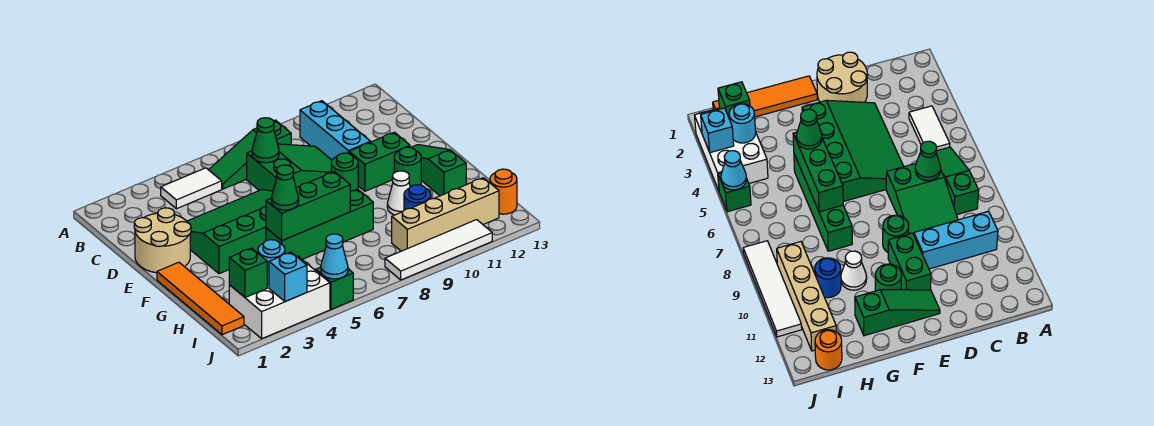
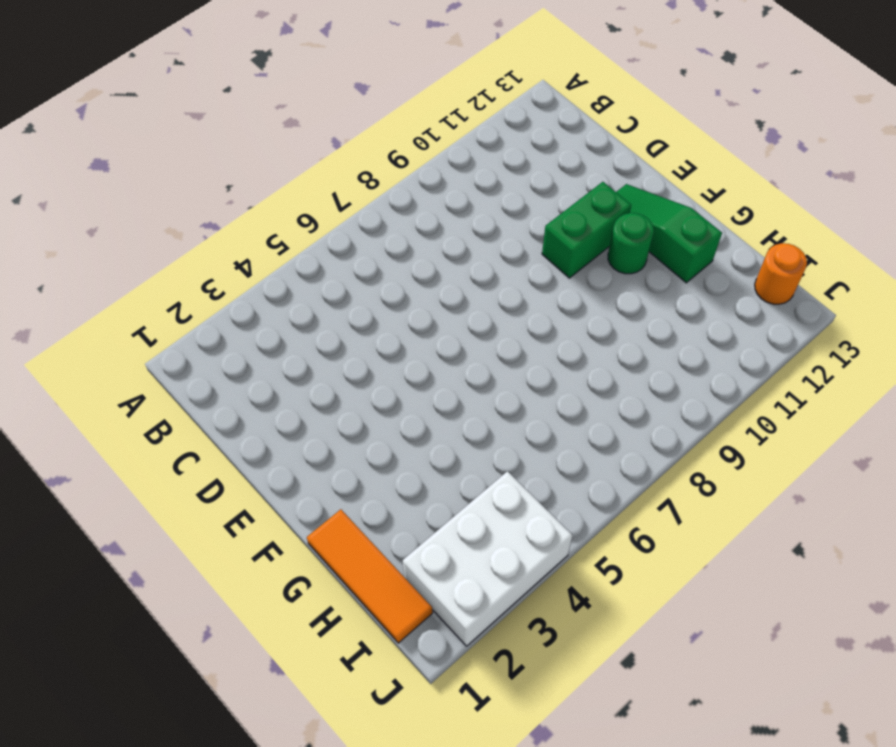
orange tile G1:I1 level 1 -> orange tile F1:I1 level 1
none -> white tile B4:B5 level 1
none -> green slope B6:B8 level 1 top 8
none -> cyan brick B10:D10 level 1

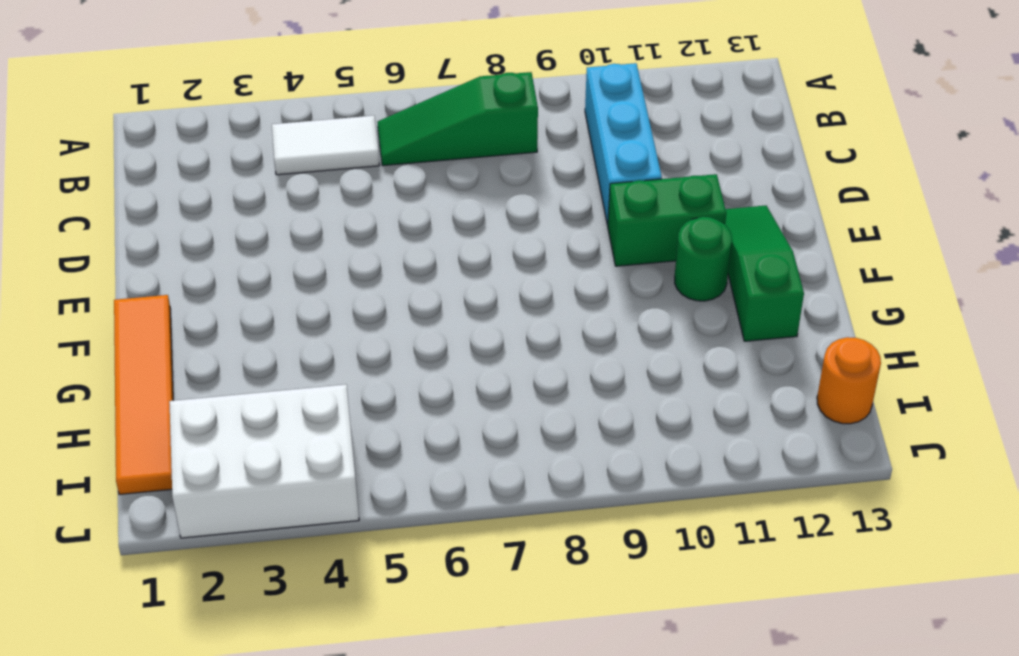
none -> green slope C7:D9 level 1 top 7
none -> tan round brick D1:E2 level 1
none -> green slope D3:F6 level 1 top F

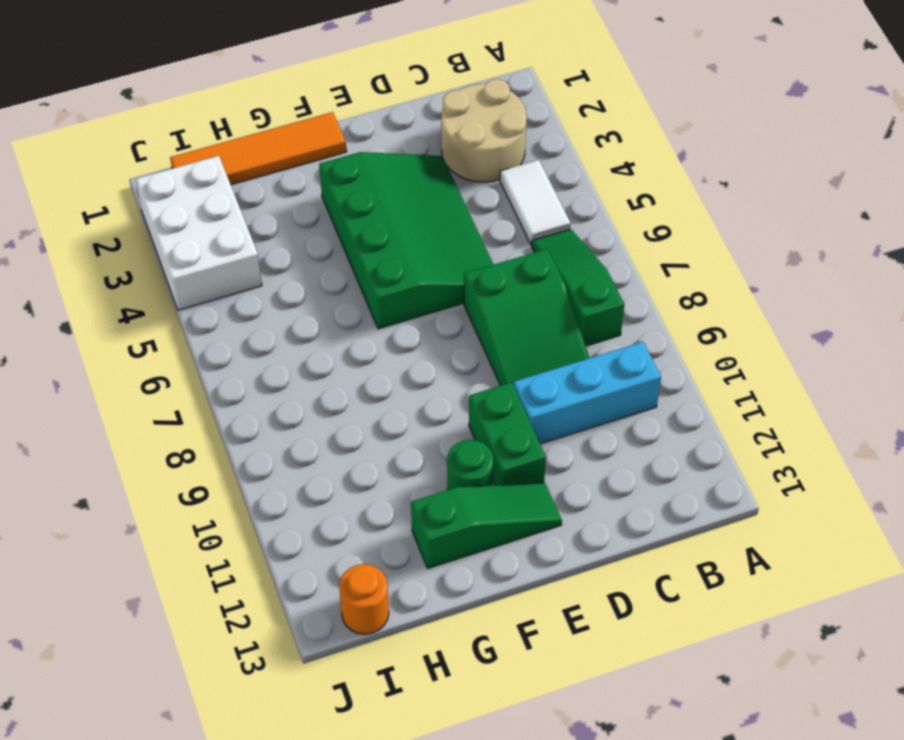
tan round brick B2:C3 level 1 -> tan round brick D1:E2 level 1
none -> green round brick E9 level 1
none -> green brick G5:G8 level 1
none -> white cone G10 level 1

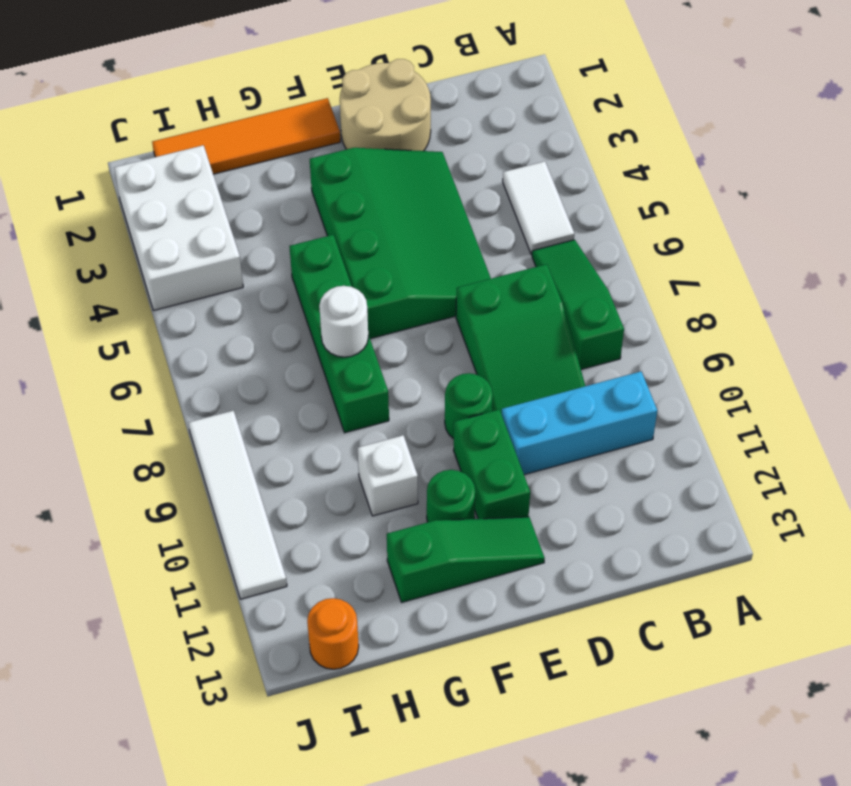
white round brick G7 level 2 -> green brick G5:G7 level 2
white brick G10 level 1 -> white cone G10 level 1
none -> blue round brick H10 level 1
none -> tan brick I9:I12 level 1
none -> green brick J5 level 1

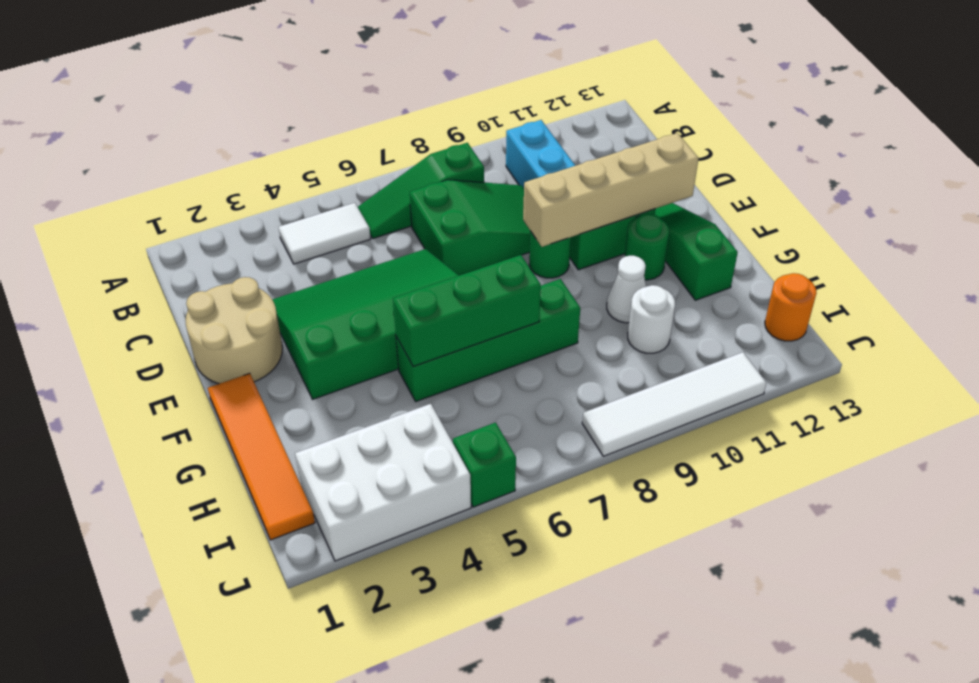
tan brick E9:E12 level 2 -> tan brick I9:I12 level 1
white round brick H10 level 1 -> blue round brick H10 level 1
none -> green cone C7 level 2
none -> green brick I2 level 2
none -> cyan round brick I3 level 2

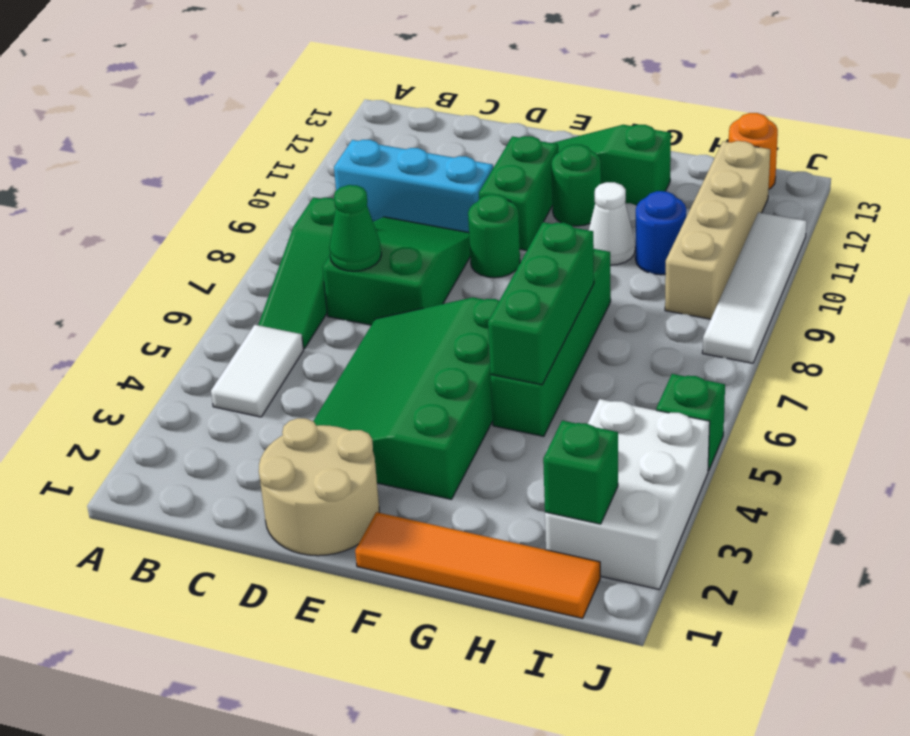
none -> cyan round brick I3 level 2
none -> cyan brick J3 level 2
none -> cyan cone J5 level 2

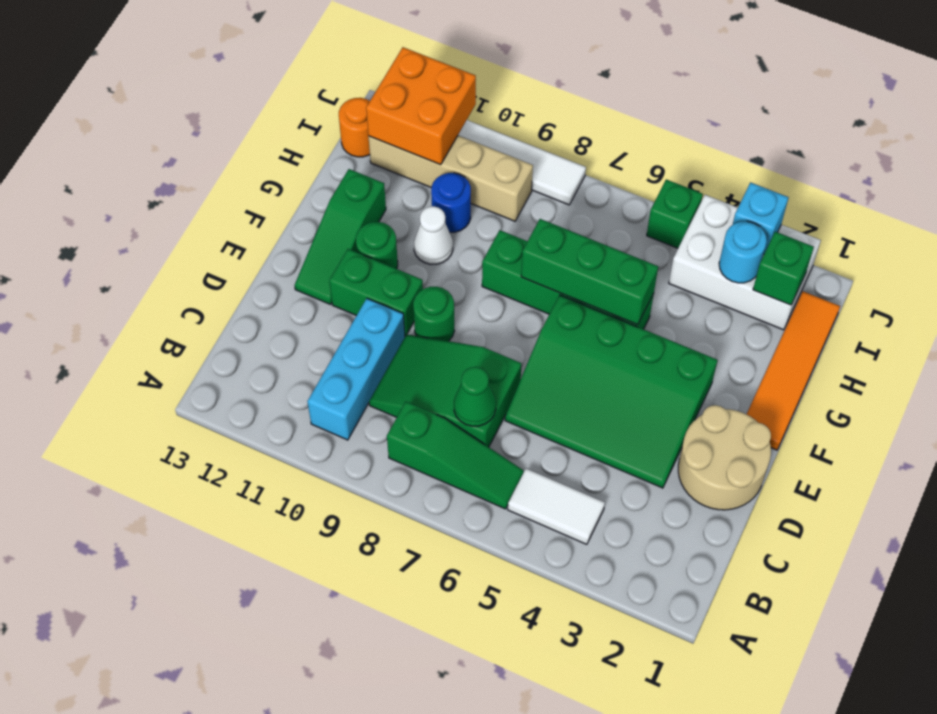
orange brick I11:J12 level 2 -> none
none -> cyan cone J5 level 2
none -> green cone G5 level 3

